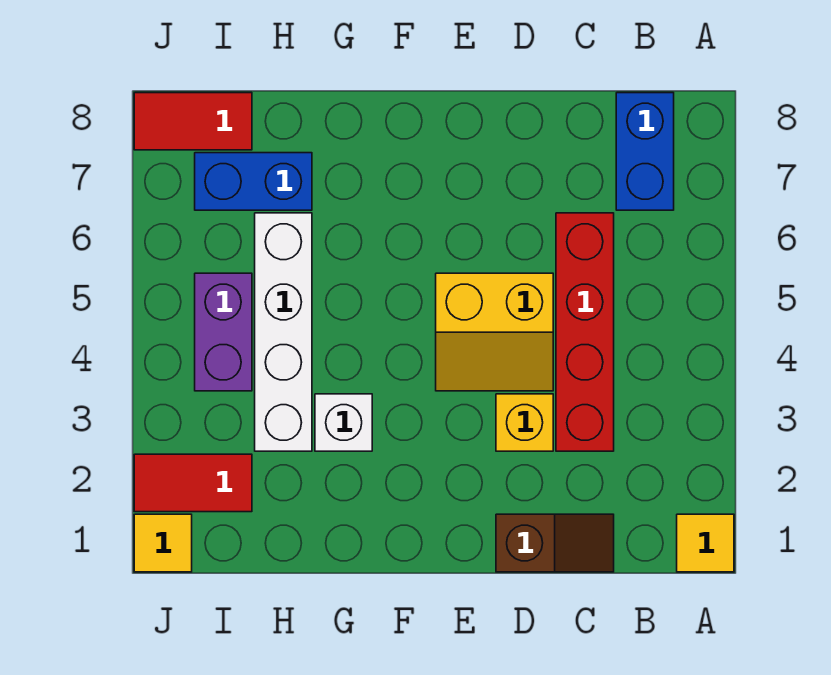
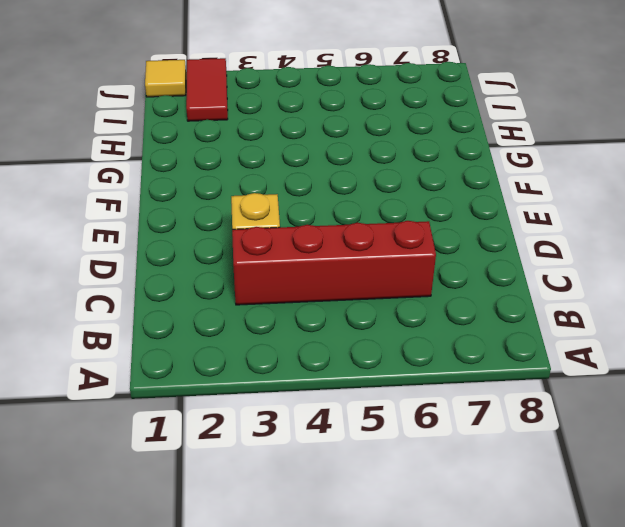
none -> yellow tile A1 level 1
none -> blue brick B7:B8 level 1
none -> brown slope C1:D1 level 1 top D

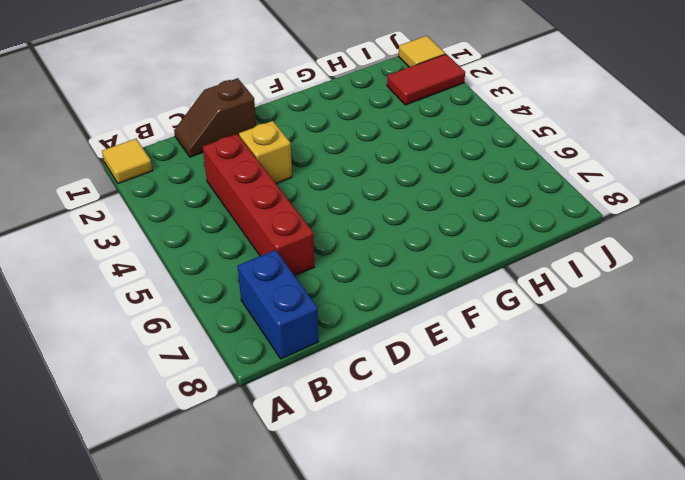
none -> yellow slope D4:E5 level 1 top 5
none -> white brick G3 level 1
none -> white brick H3:H6 level 1

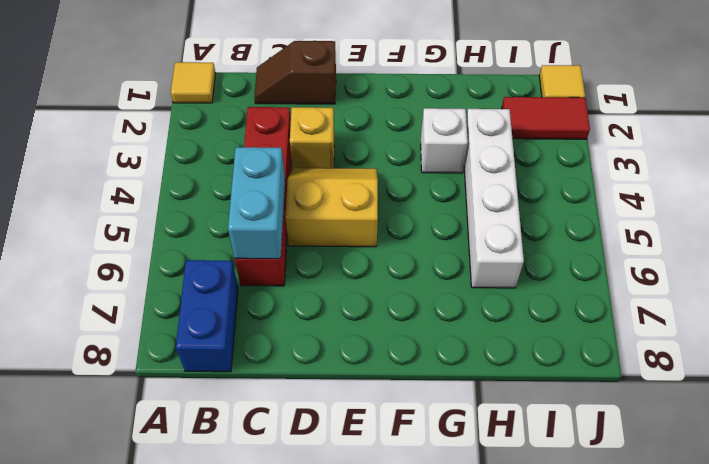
cyan brick C5:C6 level 2 -> none
none -> blue brick H7:I7 level 1
none -> purple brick I4:I5 level 1
none -> red tile I8:J8 level 1

